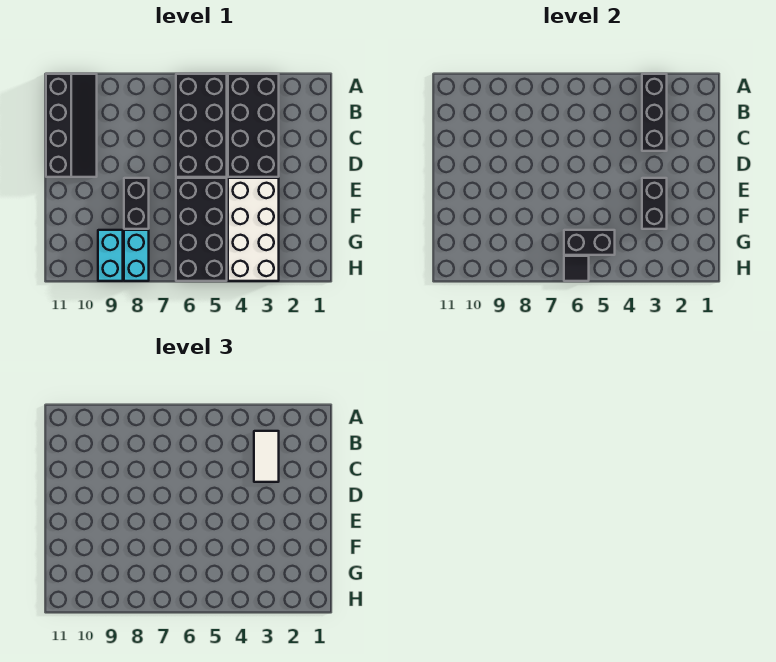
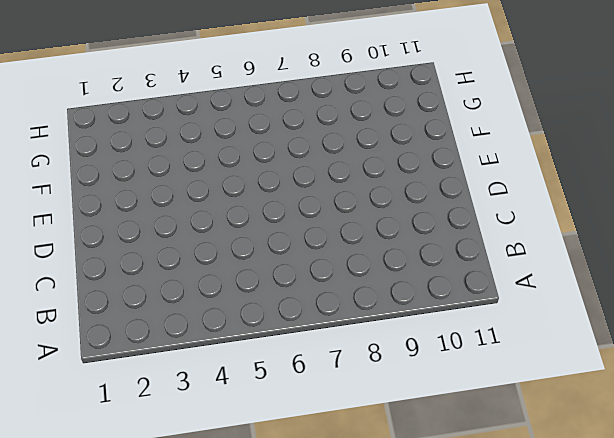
none -> black brick A3:D4 level 1
none -> black brick A5:D6 level 1
none -> black slope A10:D11 level 1 top 11

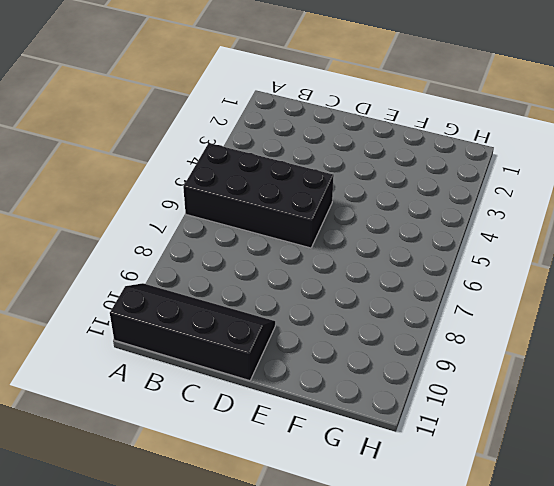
none -> black brick A3:D4 level 1
none -> white brick E3:H4 level 1
none -> black brick E5:H6 level 1

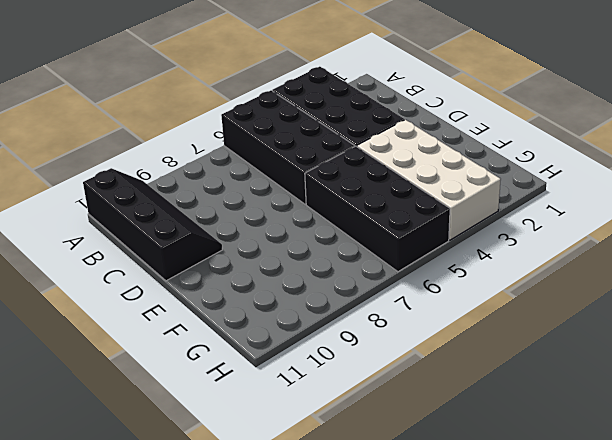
none -> black brick E8:F8 level 1
none -> cyan brick G8:H8 level 1
none -> cyan brick G9:H9 level 1

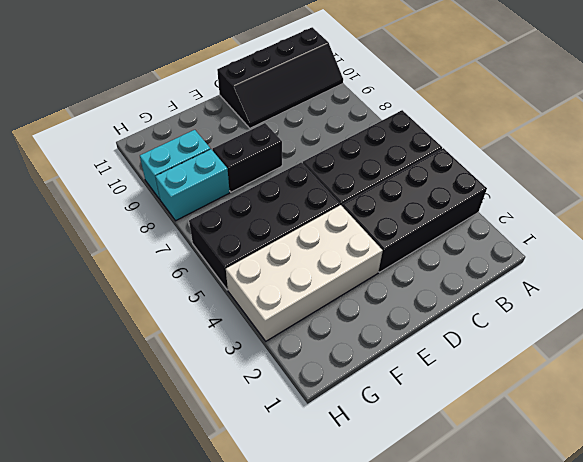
none -> black brick A3:C3 level 2
none -> black brick E3:F3 level 2
none -> black brick G5:G6 level 2

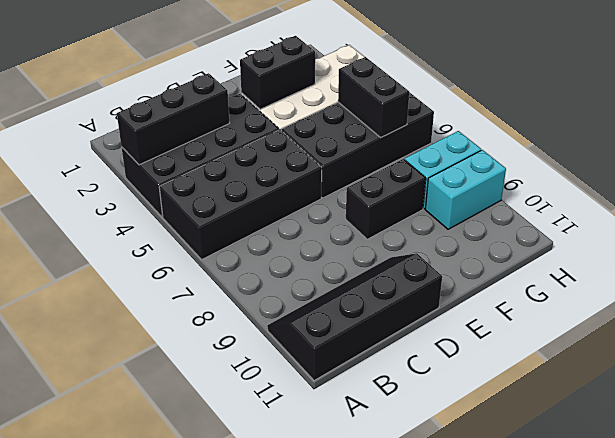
none -> black tile H6 level 2
none -> white tile B3:C3 level 3

